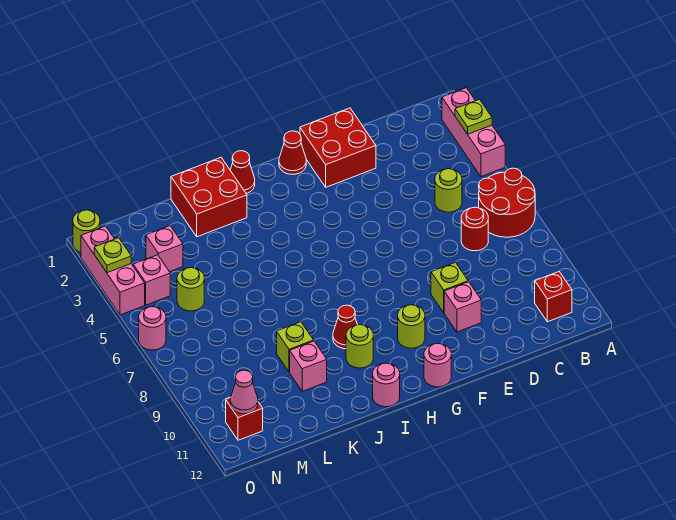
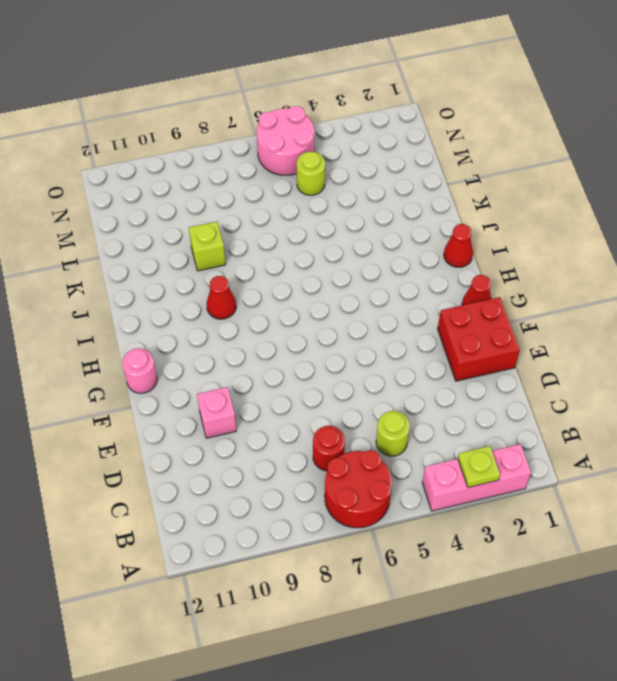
pink round brick N5:O6 level 1 -> pink round brick O6 level 1
none -> red brick B11 level 1
none -> lime brick E9 level 1
none -> lime round brick G10 level 1

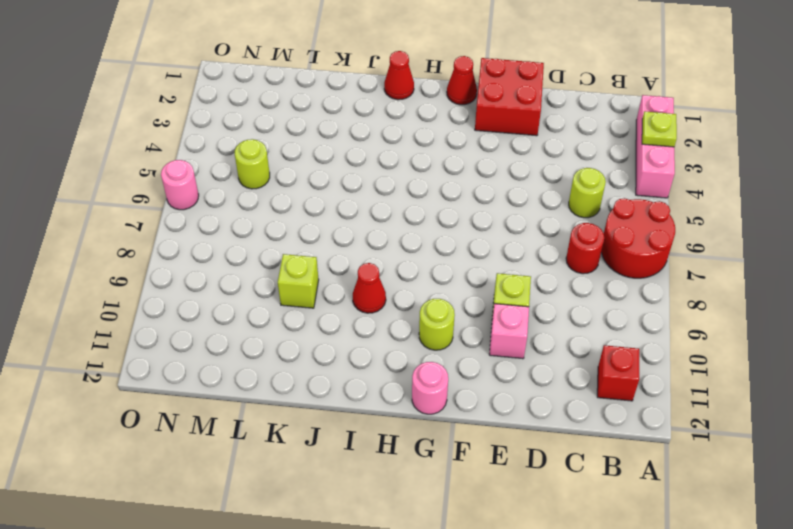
none -> lime round brick I10 level 1
none -> pink round brick I12 level 1
none -> red brick J1:K2 level 1

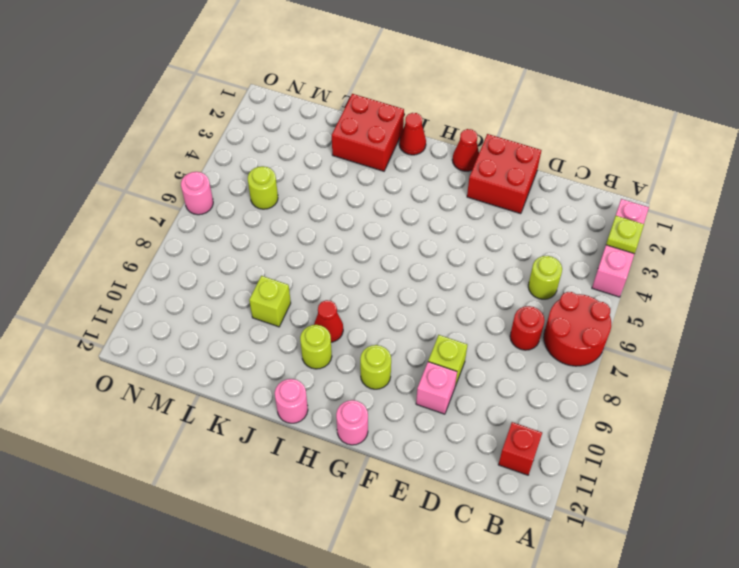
none -> pink brick K10 level 1
none -> pink brick M3 level 1
none -> pink brick N4 level 1

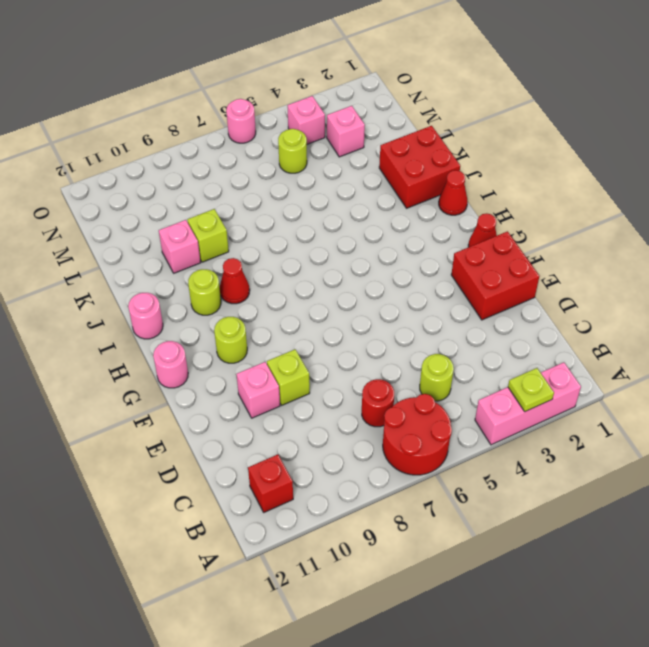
none -> red brick N11 level 1
none -> lime round brick O1 level 1
none -> pink brick O2:O4 level 1

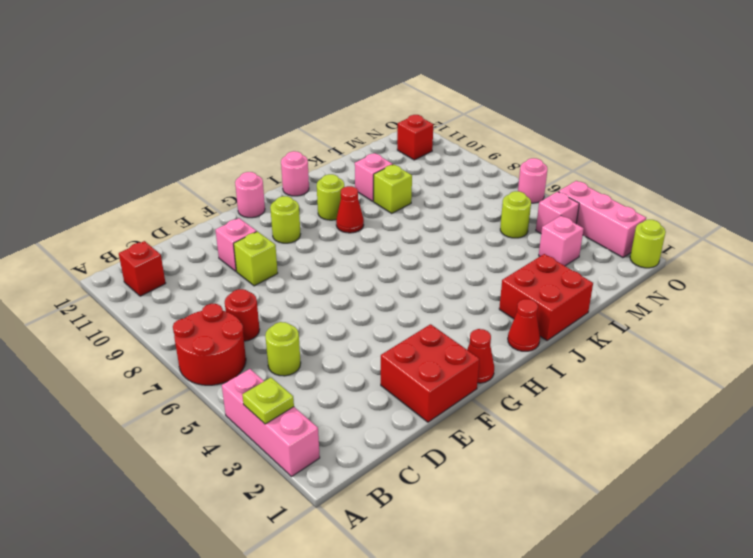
none -> pink cone N11 level 2
none -> lime plate O3 level 2

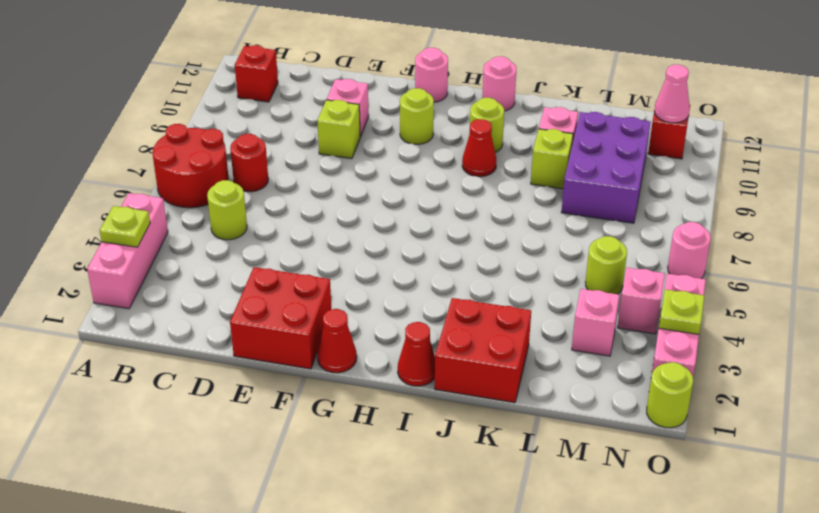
purple brick L8:M10 level 1 -> none

